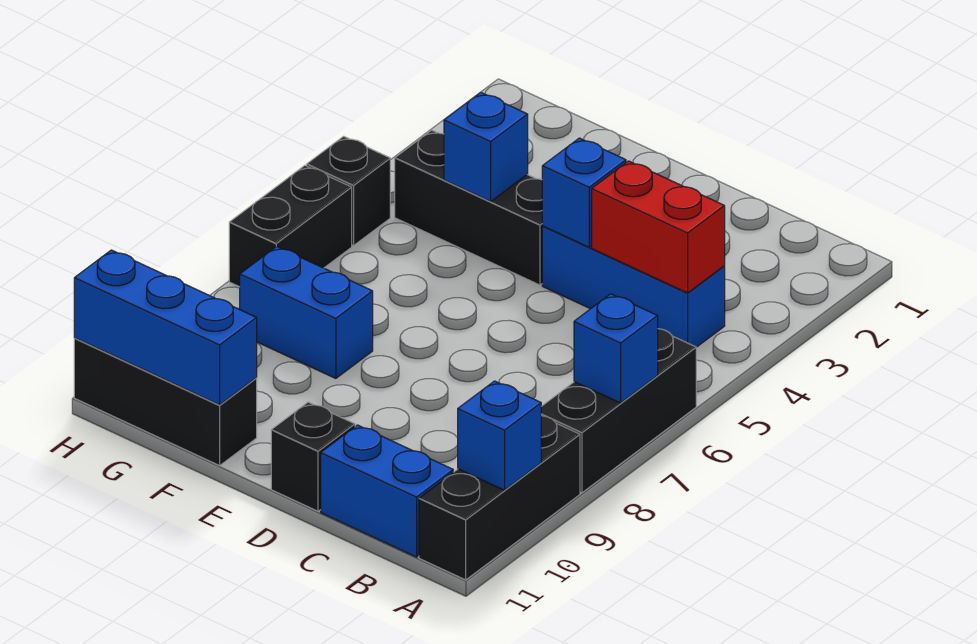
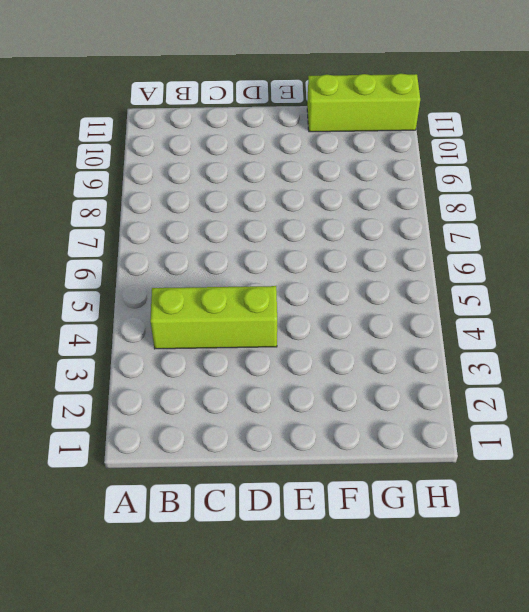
lime brick B4:D4 level 1 -> blue brick B4:D4 level 1
lime brick F11:H11 level 1 -> black brick F11:H11 level 1
none -> black brick A6:A8 level 1
none -> black brick A9:A11 level 1
none -> blue brick B11:C11 level 1

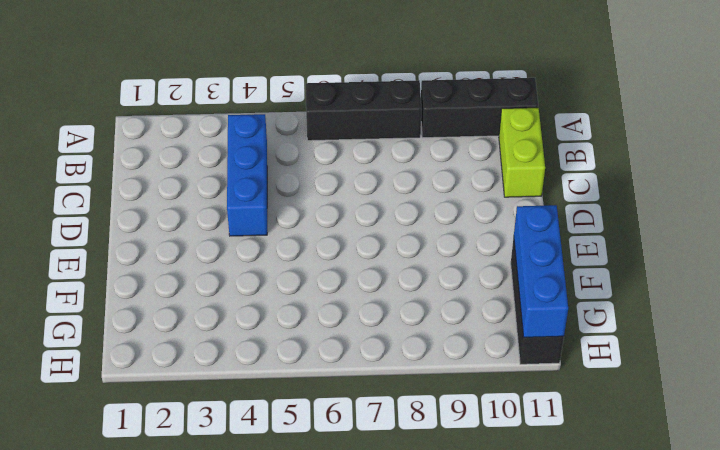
lime brick B11:C11 level 1 -> blue brick B11:C11 level 1
none -> black brick D11 level 1
none -> black brick E4:G4 level 1
none -> blue brick F8:G8 level 1

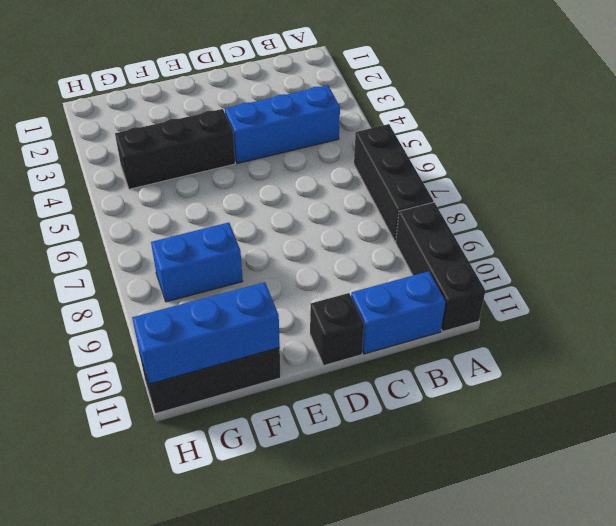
none -> black brick H5 level 1
none -> black brick H6:H7 level 1
none -> blue brick A7 level 2

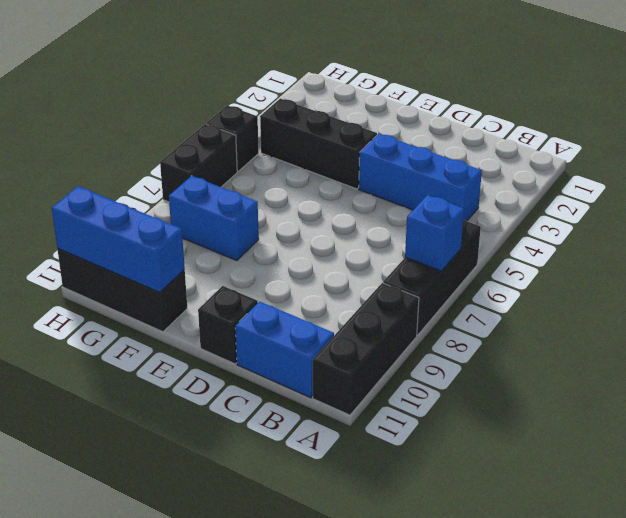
none -> blue brick A10 level 2
none -> red brick B4:C4 level 2
none -> blue brick D4 level 2

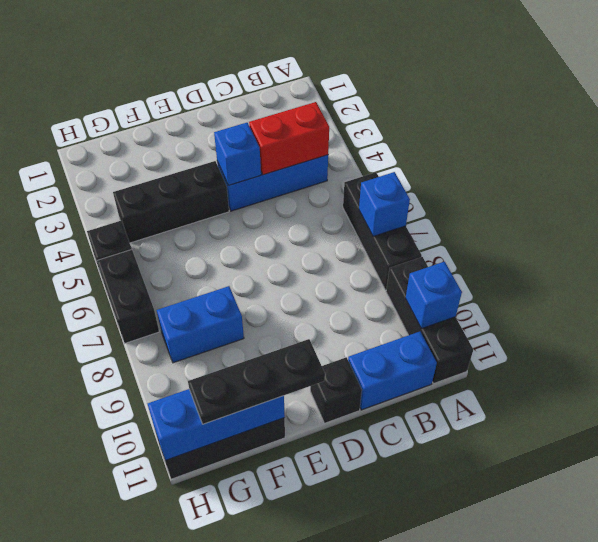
black plate E11:G11 level 3 -> none
none -> blue brick F4 level 2

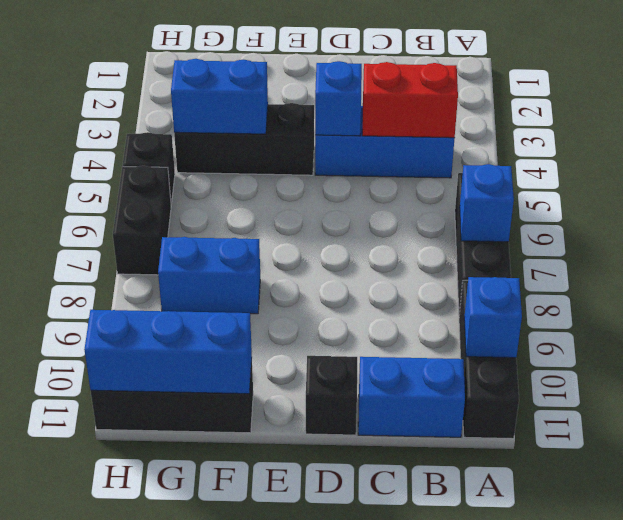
blue brick F4:G4 level 2 -> blue brick F4 level 2

